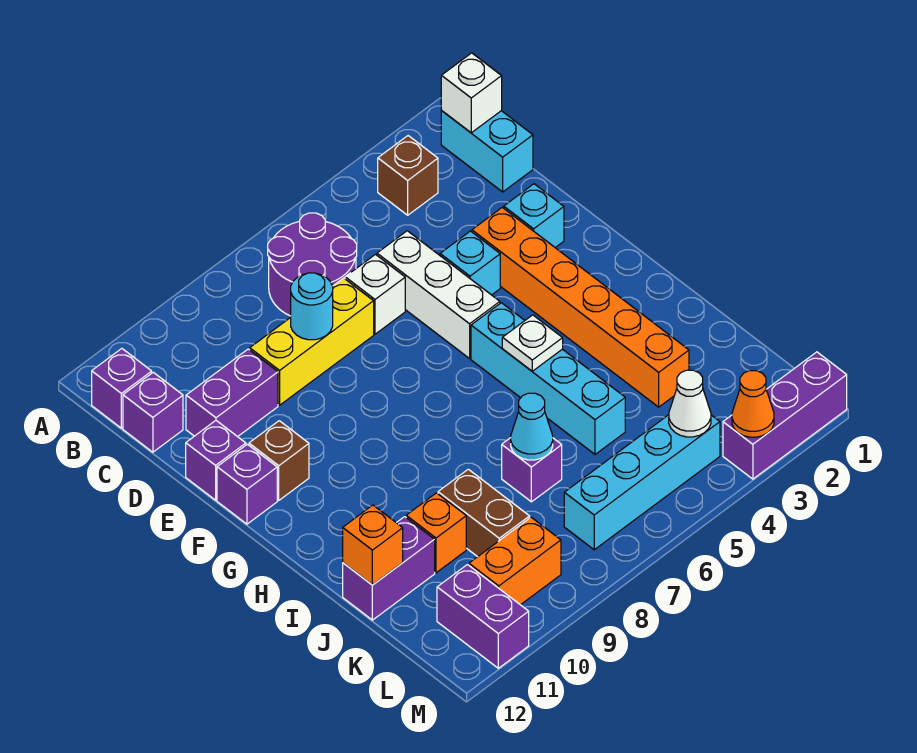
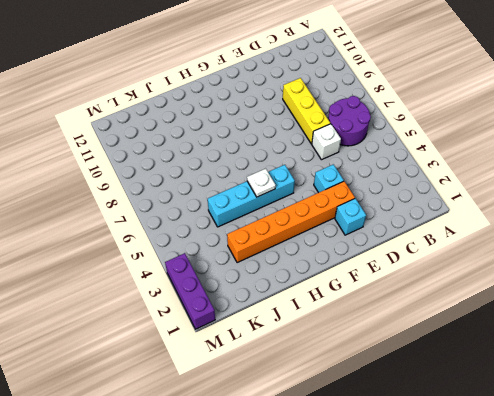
none -> cyan brick B1:C1 level 1
none -> brown brick B3 level 1
none -> purple brick B12 level 1
none -> purple brick C12 level 1

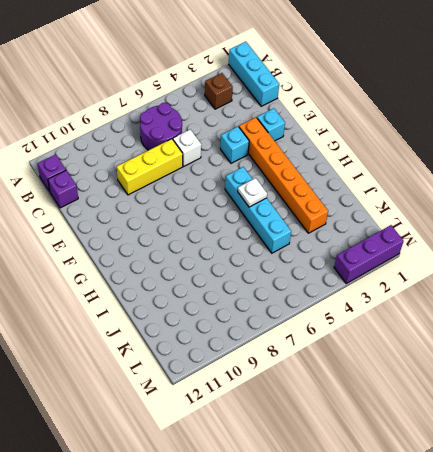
cyan brick A1:C1 level 1 -> cyan brick B1:C1 level 1
none -> white brick D5:F5 level 1
none -> purple brick D10:D11 level 1
none -> purple brick E12 level 1
none -> brown brick F11 level 1

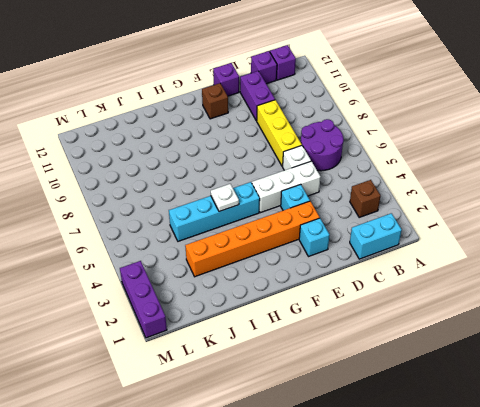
none -> purple brick F12 level 1
none -> purple brick J7 level 1
none -> brown brick J9:K9 level 1
none -> orange brick J10 level 1

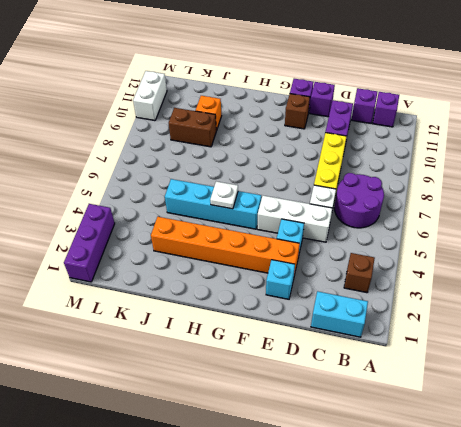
white brick M10:M11 level 1 -> purple brick L11:M11 level 1
none -> purple brick J7 level 1
none -> purple brick J11:J12 level 1
none -> cyan brick L4:L7 level 1
none -> orange brick L9:L10 level 1

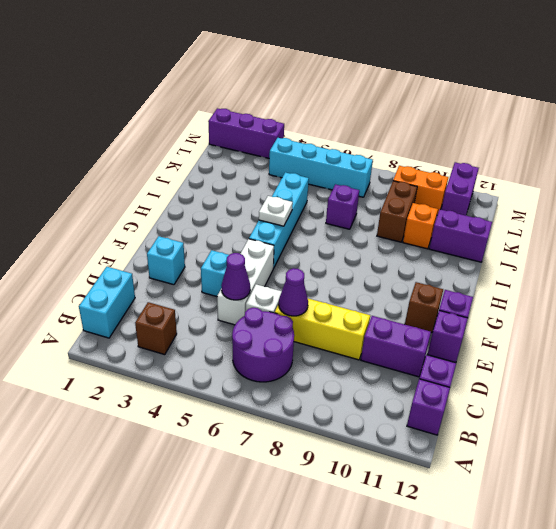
purple cone D5 level 2 -> none
purple cone D7 level 2 -> none
none -> orange brick E3:J3 level 1
none -> white brick B1 level 2
none -> cyan round brick D8 level 2
none -> cyan cone J7 level 2

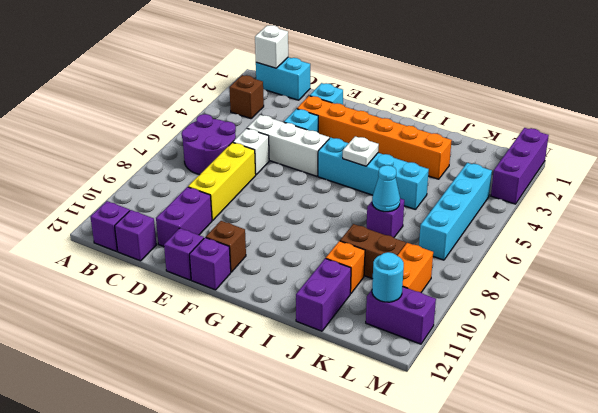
cyan round brick L11 level 2 -> cyan round brick D8 level 2
none -> orange brick J12 level 2
none -> white cone L4 level 2
none -> orange cone M3 level 2

